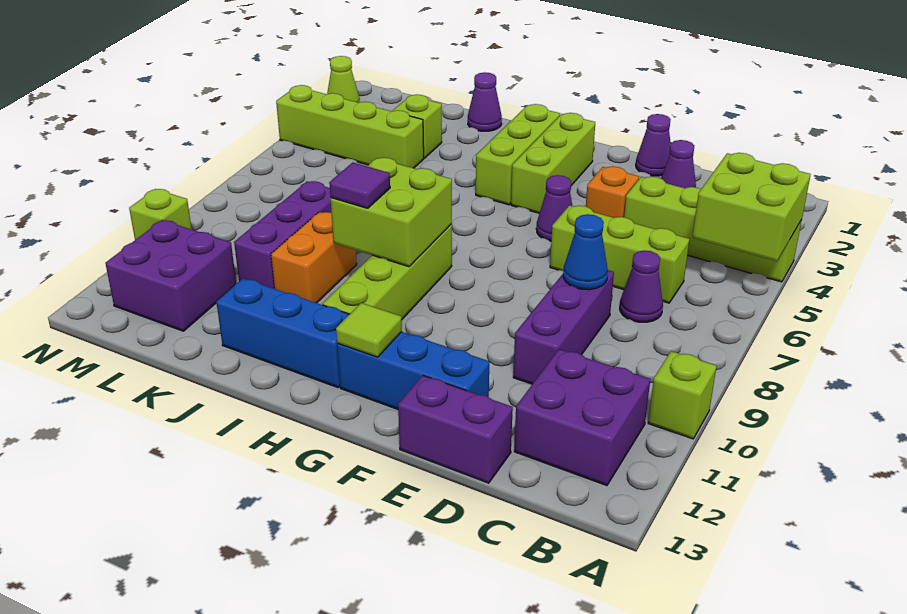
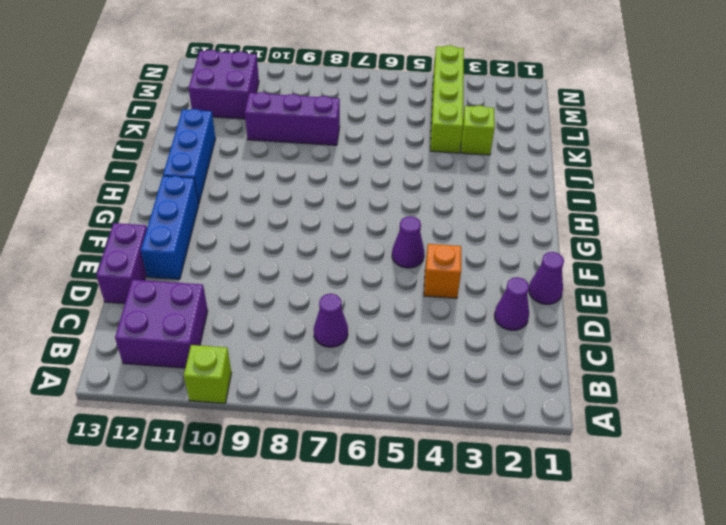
none -> lime brick A4:D4 level 1
none -> lime brick C6:E6 level 1
none -> purple brick D8:D10 level 1

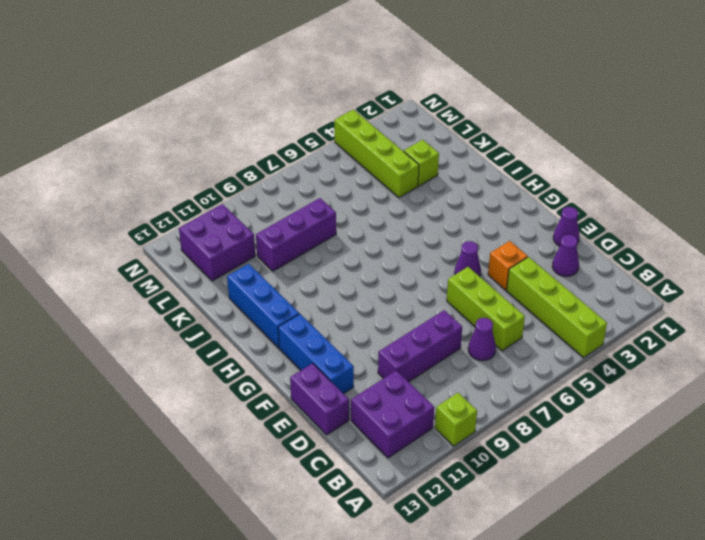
none -> lime brick G2:G4 level 1
none -> lime brick H2:H4 level 1
none -> lime brick H8:H11 level 1

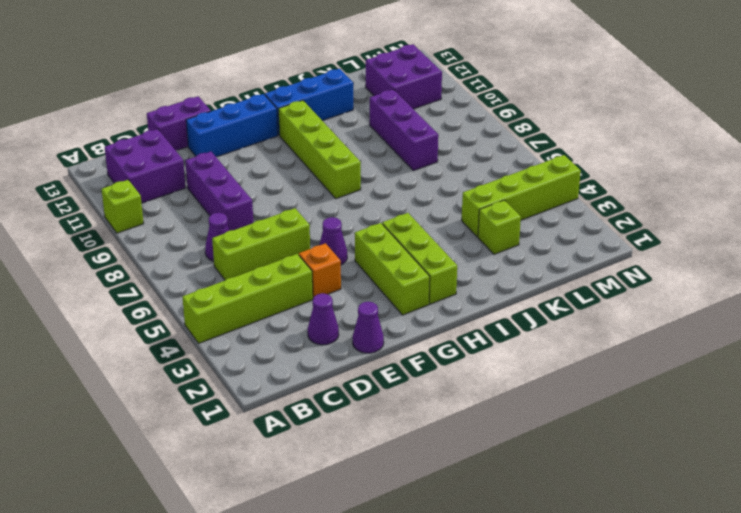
none -> purple cone J1 level 1
none -> orange brick J9:J10 level 1
none -> lime cone N2 level 1

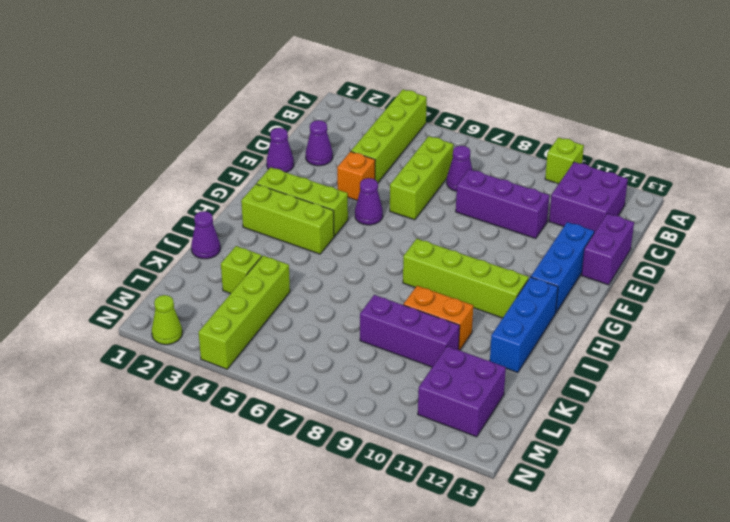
none -> lime brick N10 level 1
none -> lime brick A4:B5 level 2
none -> blue cone D8 level 2

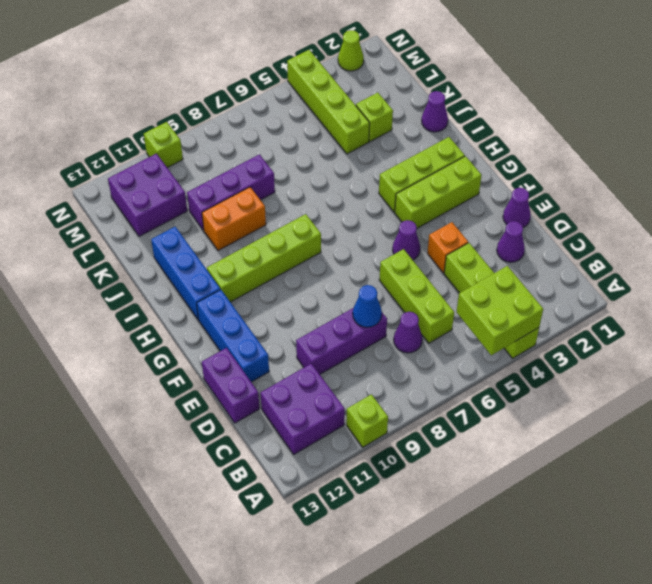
none -> lime tile G12 level 2
none -> lime brick H8:I9 level 2
none -> purple tile I9 level 3

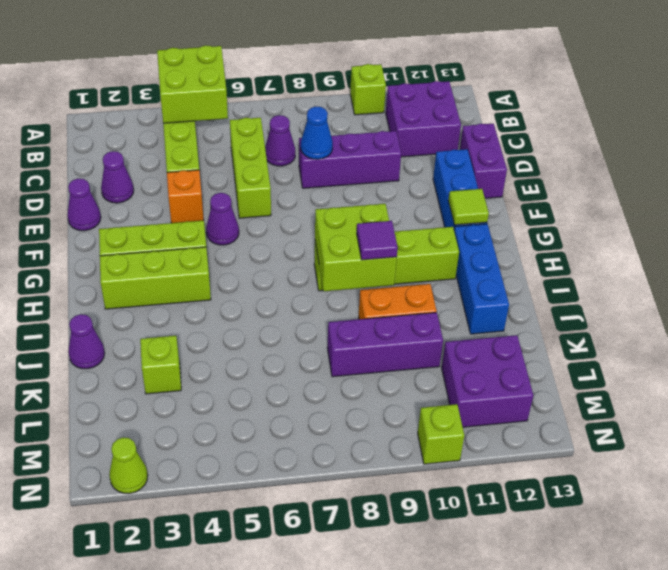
none -> lime brick K4:N4 level 1

